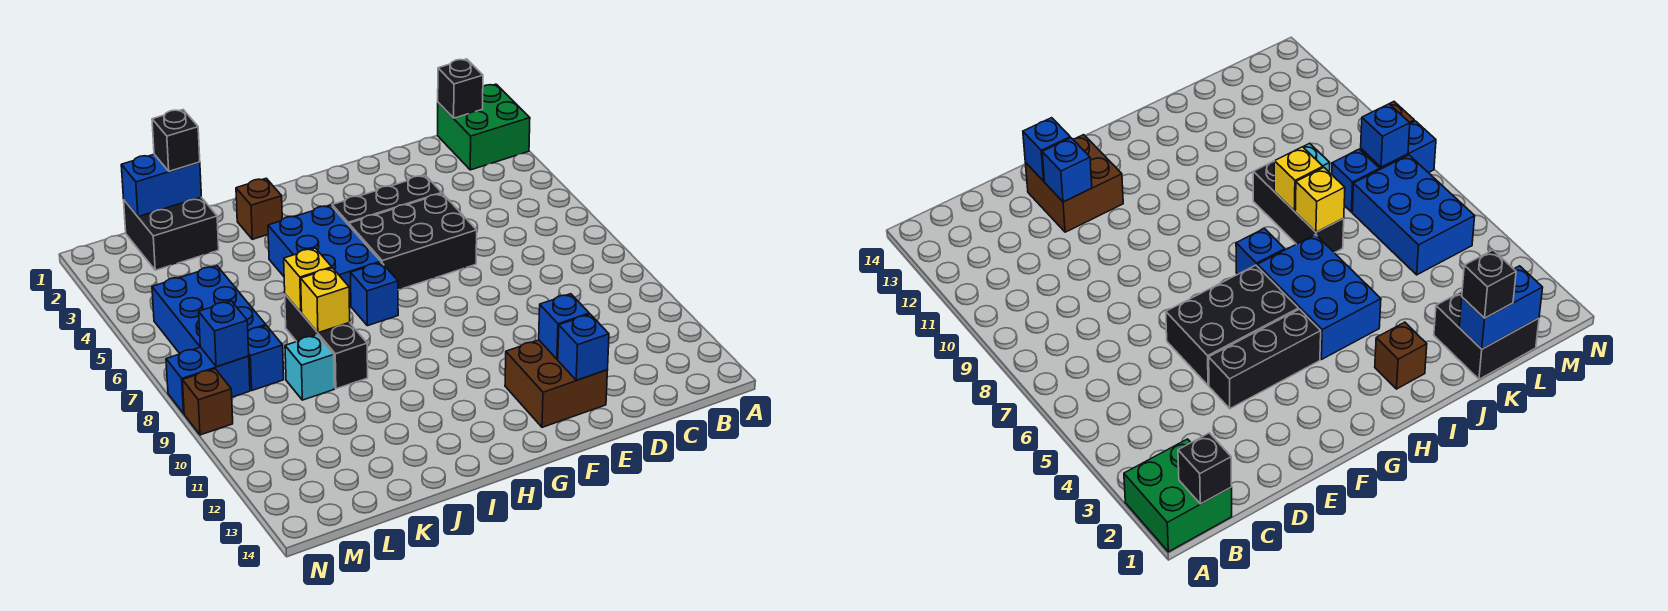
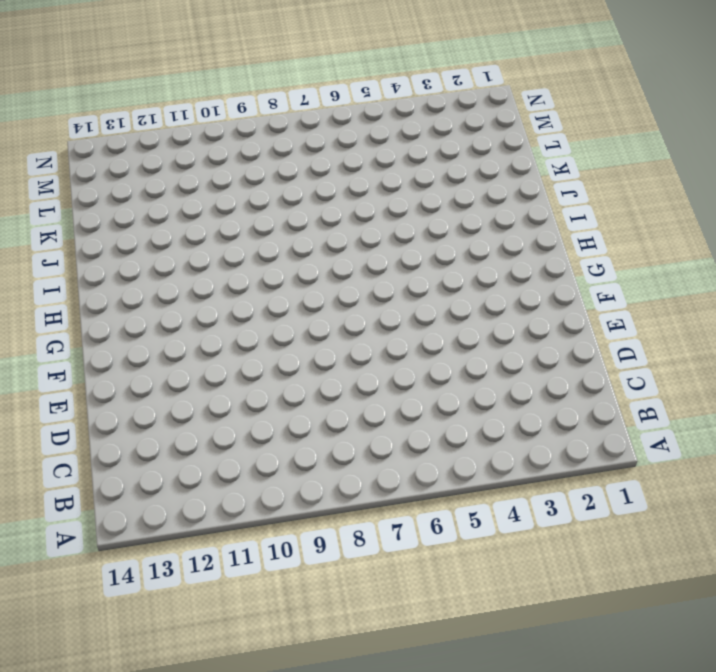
none -> green brick A1:B2 level 1
none -> black brick E4:G4 level 1
none -> black brick E5:G6 level 1

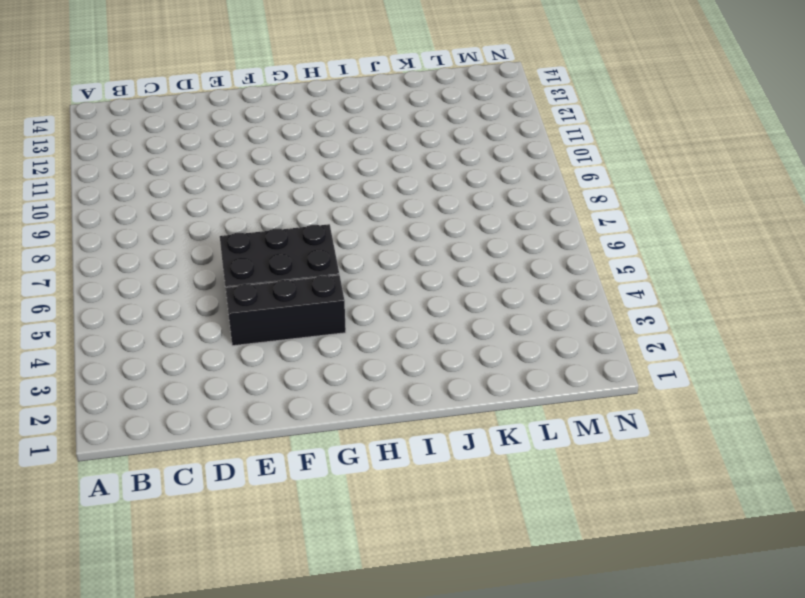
none -> green brick A1:B2 level 1
none -> brown brick E12:F13 level 1
none -> blue brick H4:I6 level 1

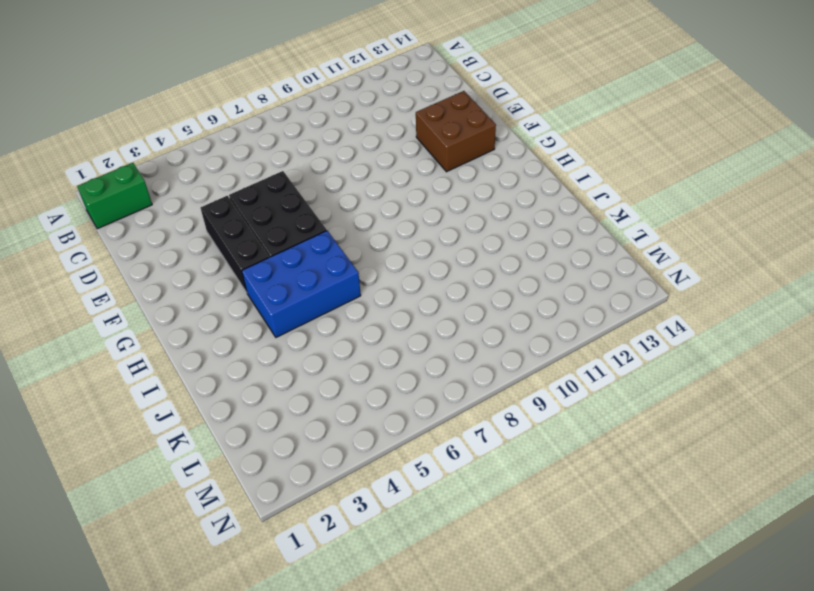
green brick B1:B2 level 1 -> green brick A1:B2 level 1
none -> blue brick H7 level 1
none -> brown brick I2 level 1
none -> black brick J7:J9 level 1

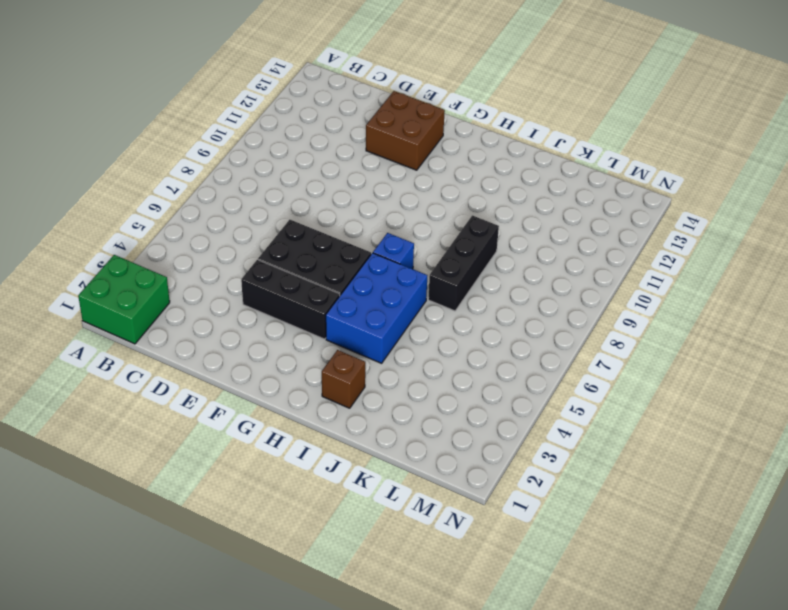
none -> black brick K1:L2 level 1
none -> cyan brick K9 level 1
none -> blue brick L5:M7 level 1

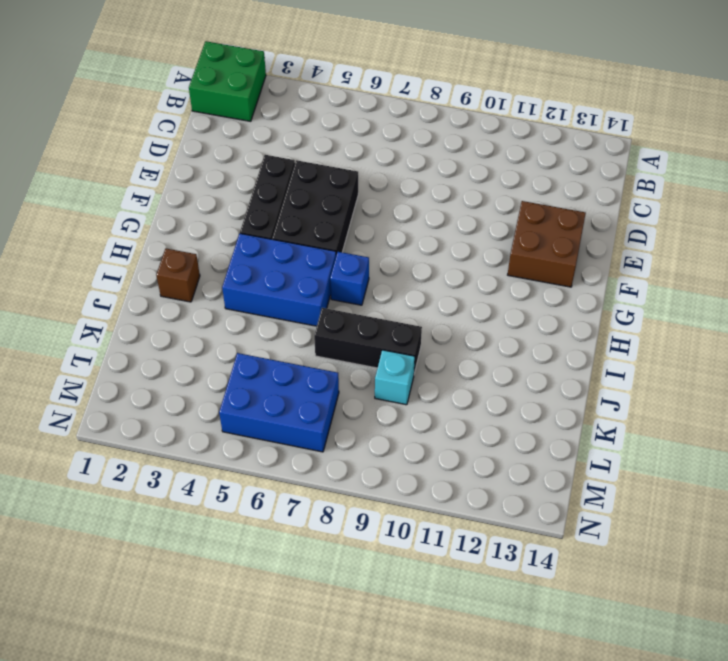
none -> black brick K1:L2 level 1
none -> blue brick L8 level 1
none -> blue brick M8:N8 level 1

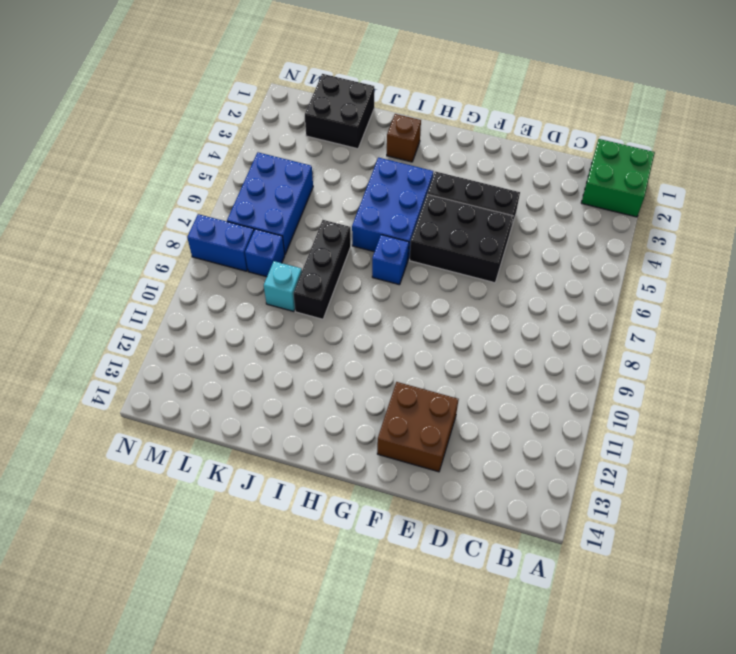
none -> brown brick N9 level 1
none -> black brick B1 level 2
none -> blue brick E12 level 2

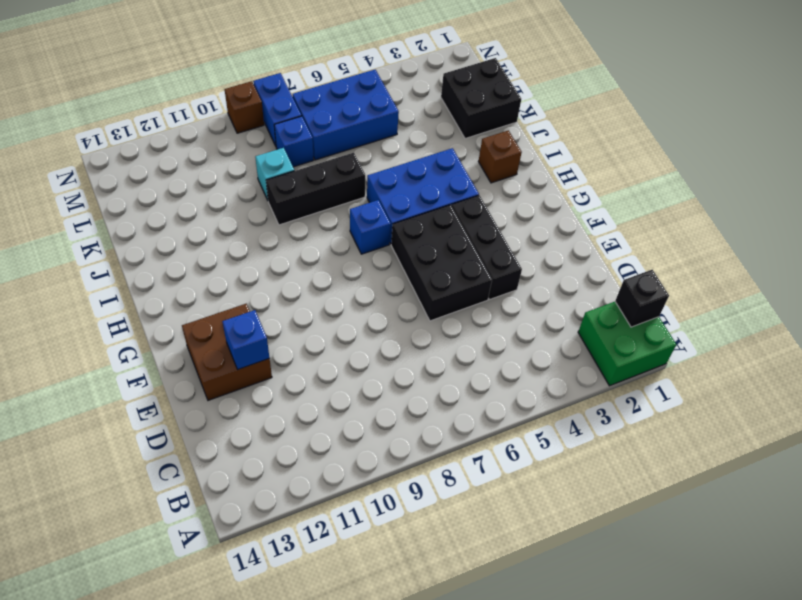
none -> blue brick E13 level 2
none -> yellow brick J7 level 2
none -> yellow brick J8 level 2

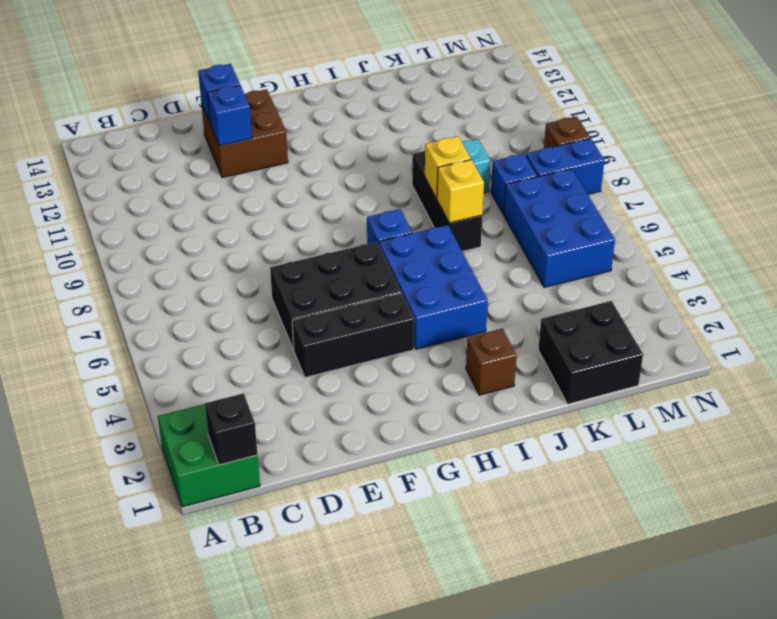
none -> blue brick K1:L1 level 2
none -> blue brick M8 level 2
none -> black brick K1 level 3

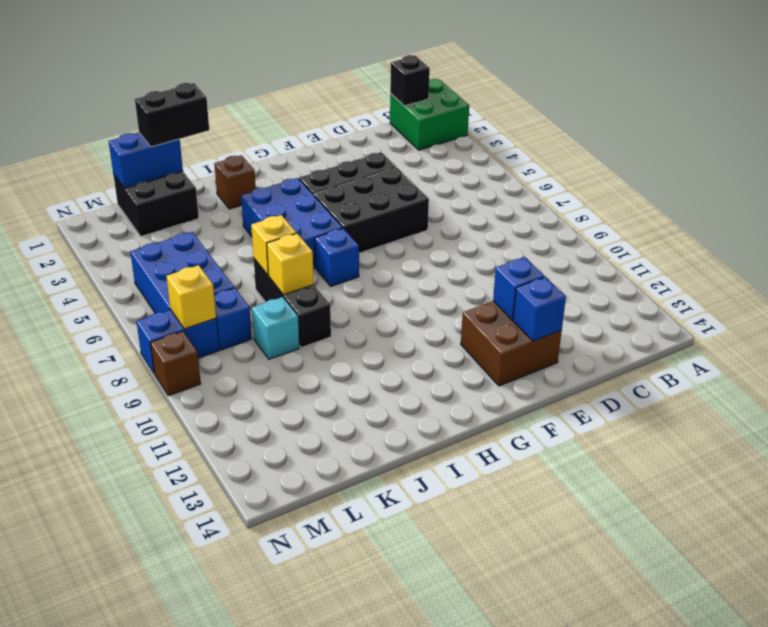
black brick J1:K1 level 3 -> black brick K1 level 3
yellow brick M8 level 2 -> blue brick M8 level 2

